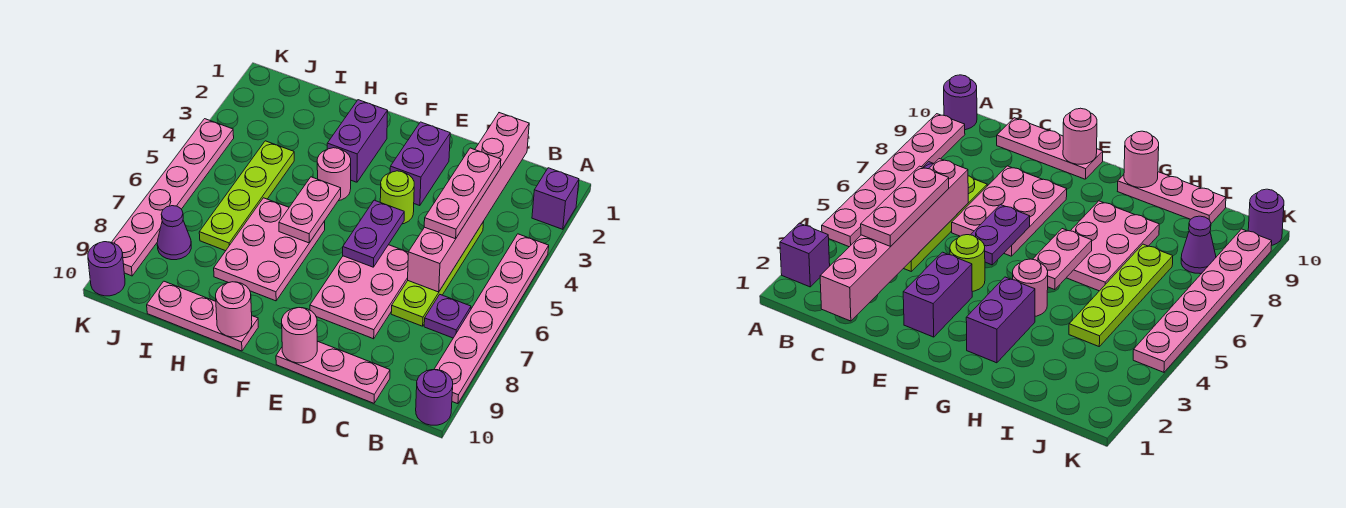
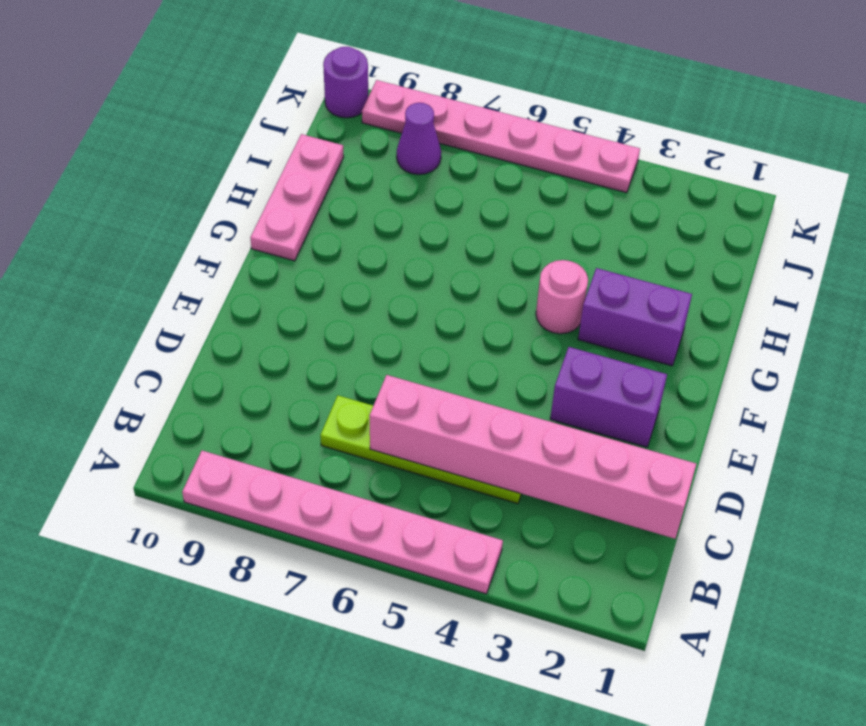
none -> purple brick A2 level 1
none -> purple round brick A10 level 1
none -> purple plate B7 level 1

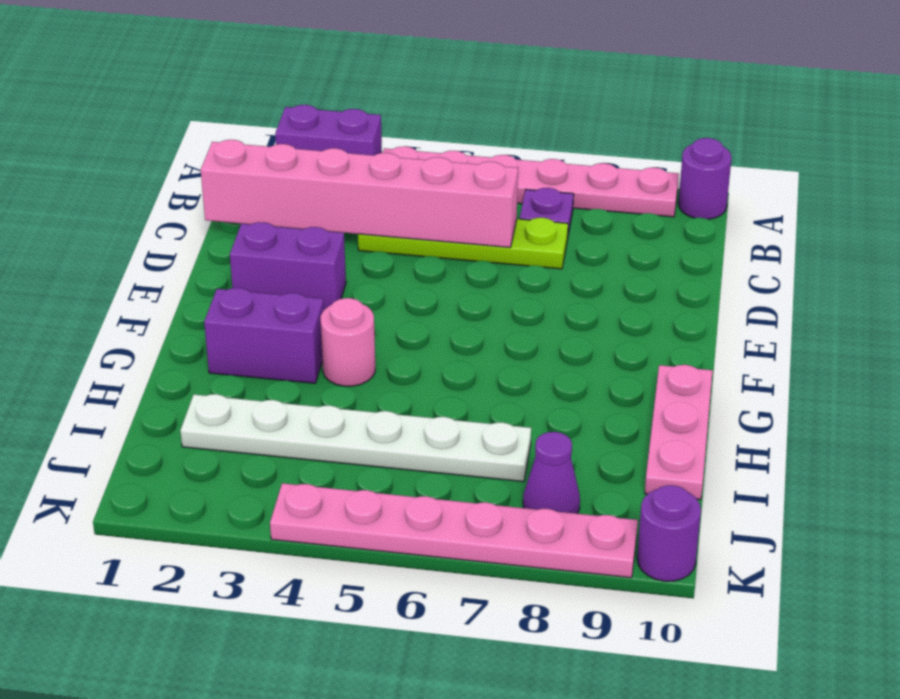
purple brick A2:A3 level 1 -> purple brick A2 level 1
white plate I2:I7 level 1 -> lime plate I4:I7 level 1
none -> pink plate C10:E10 level 1
none -> pink plate D6:E8 level 1
none -> lime round brick E4 level 1

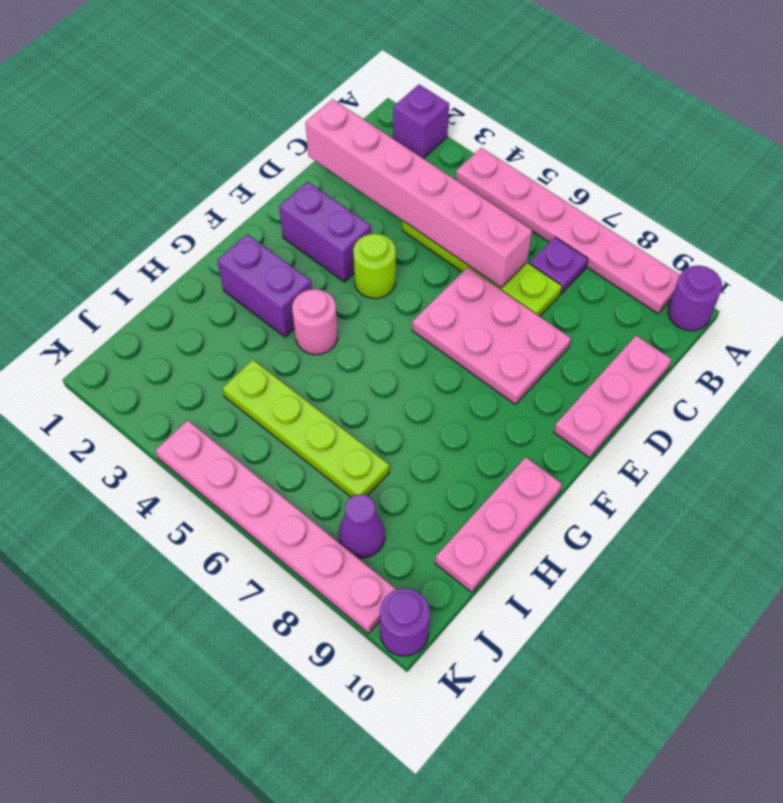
none -> pink plate G6:H8 level 1
none -> purple plate E5:E6 level 2
none -> pink round brick E10 level 2

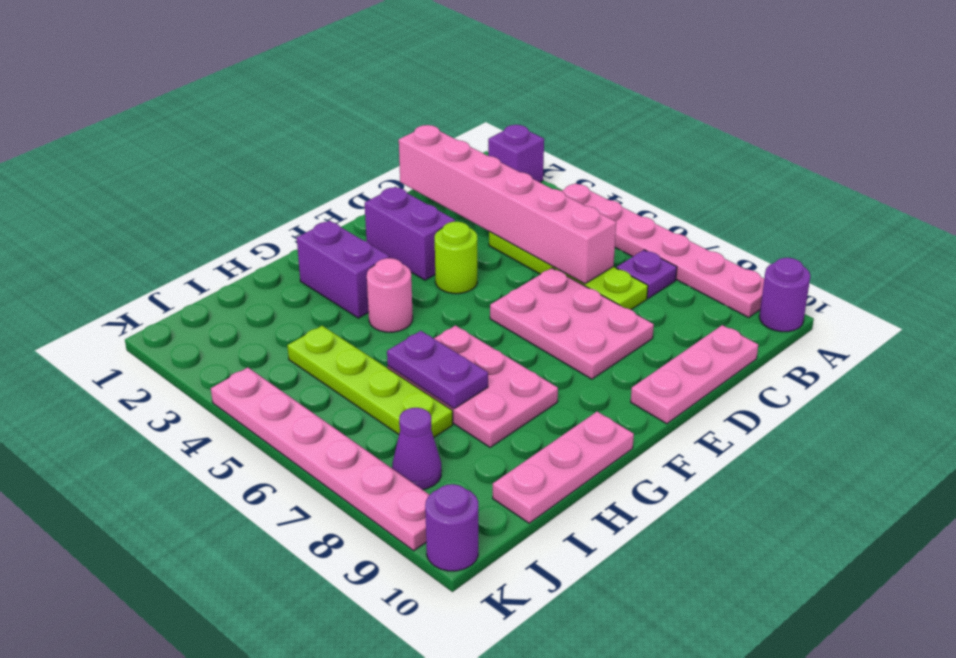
purple plate H6:H7 level 2 -> purple plate E5:E6 level 2
none -> pink round brick E10 level 2
none -> pink plate G5:G6 level 2
none -> pink round brick G10 level 2

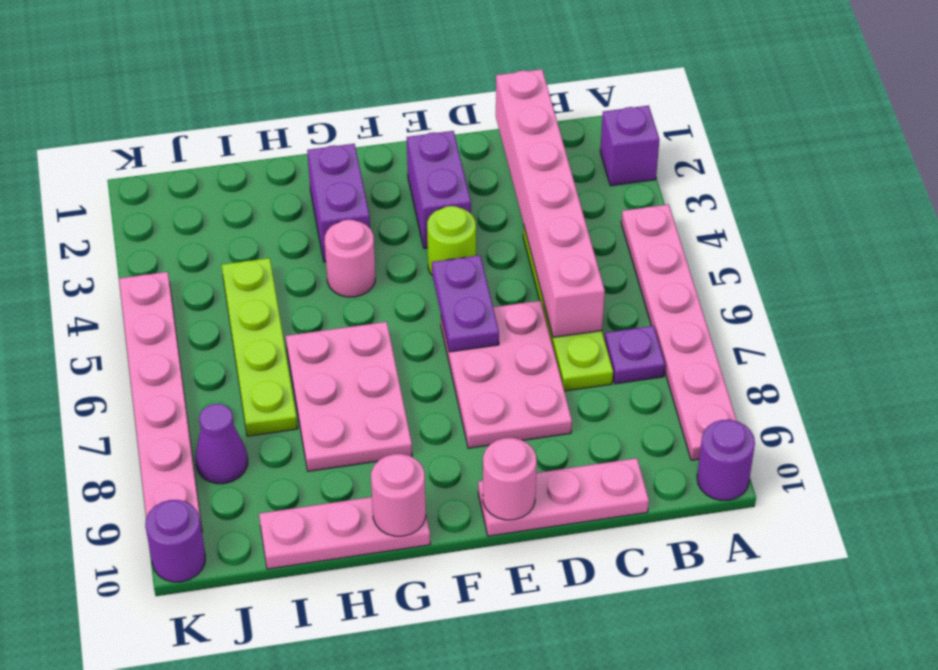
none -> pink plate G5:G6 level 2
none -> pink plate C3:C5 level 3

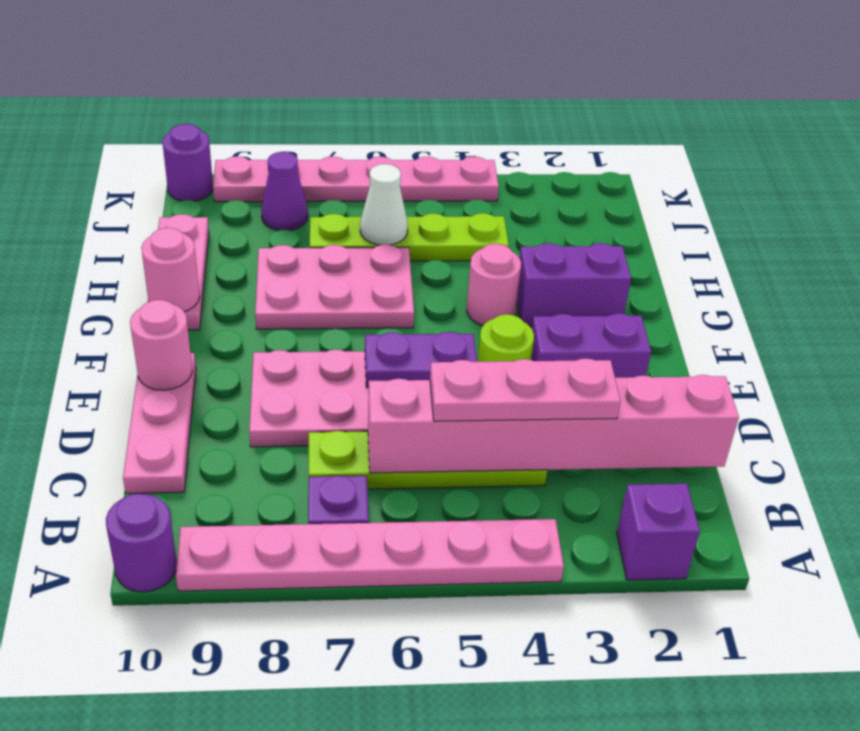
white cone I6 level 2 -> none
none -> pink plate G5:G6 level 2

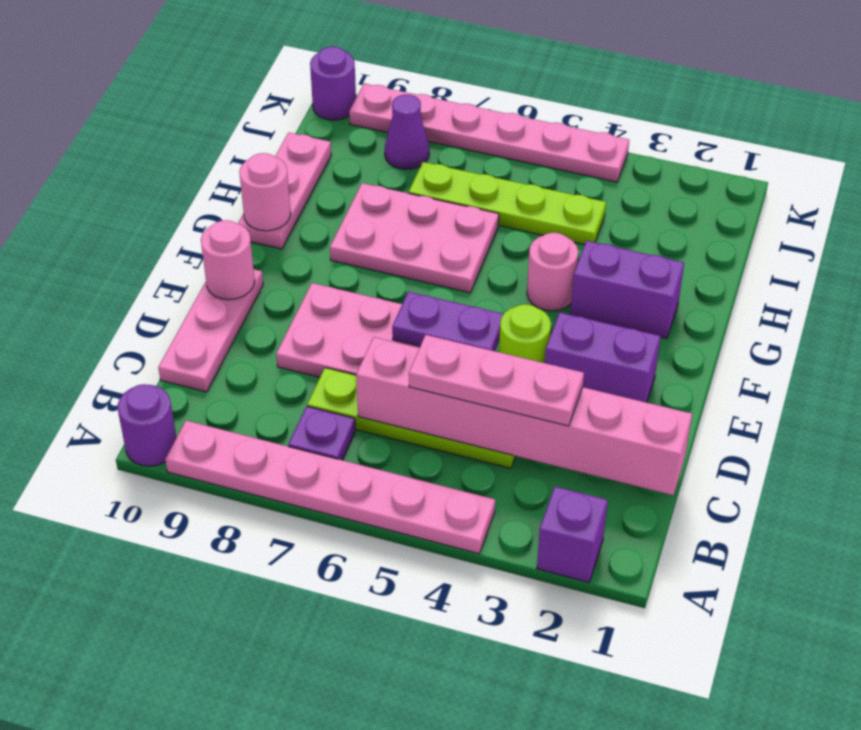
none -> pink plate G5:G6 level 2

